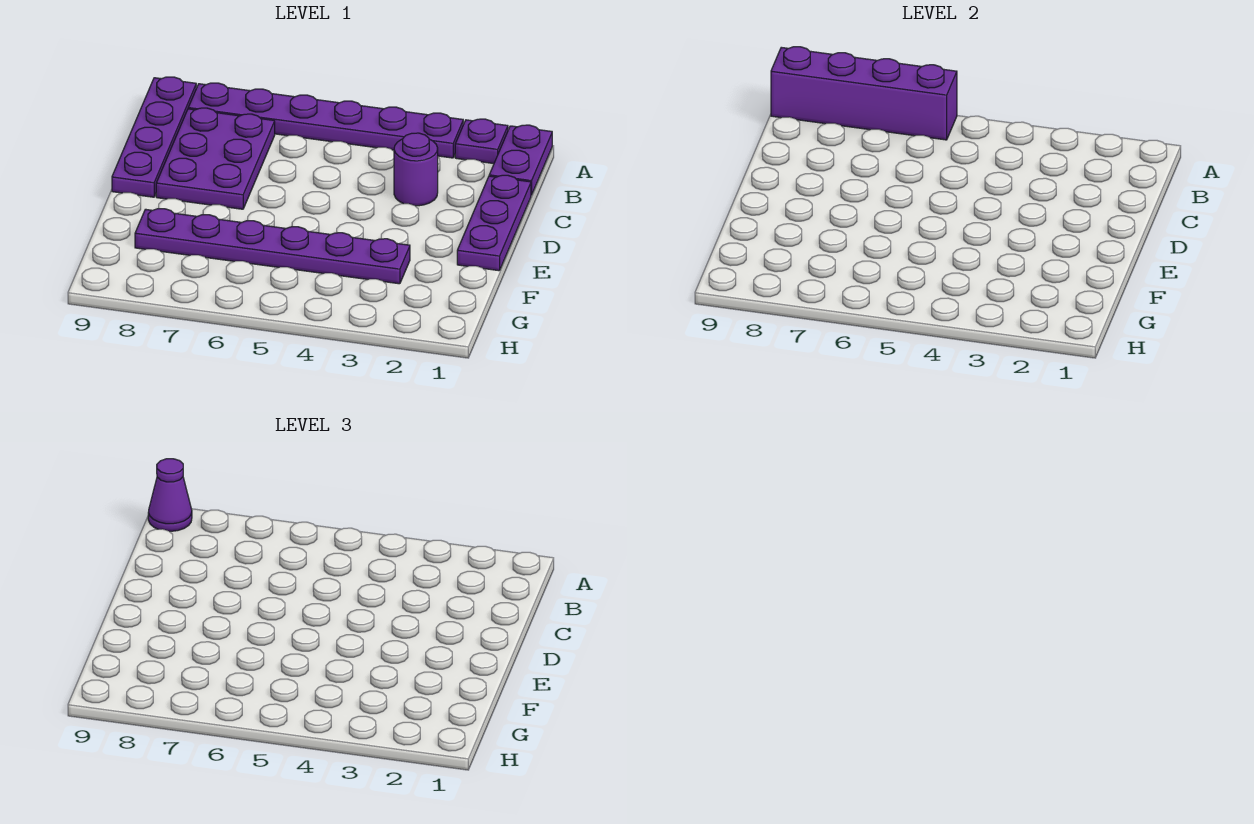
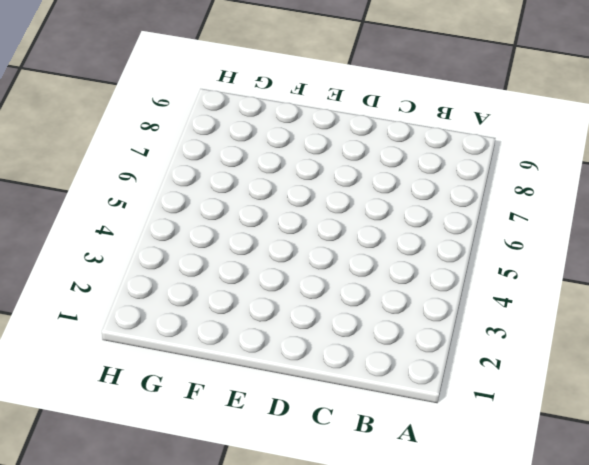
none -> purple plate A1:B1 level 1
none -> purple plate A2 level 1

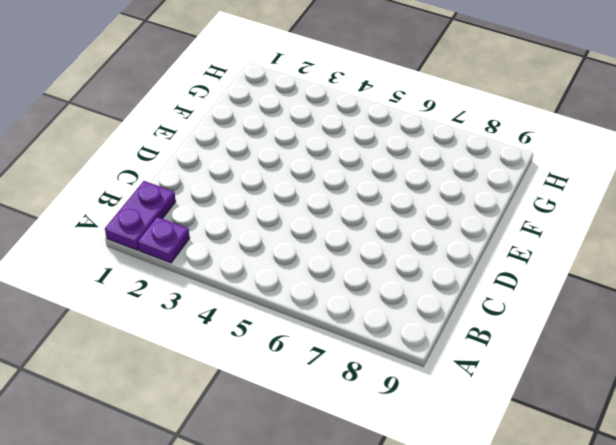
none -> purple plate A3:A8 level 1
none -> purple plate A9:D9 level 1

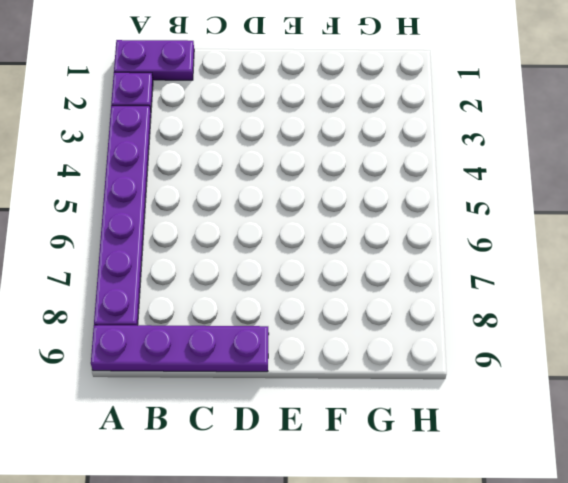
none -> purple plate B7:D8 level 1
none -> purple plate C1:E1 level 1

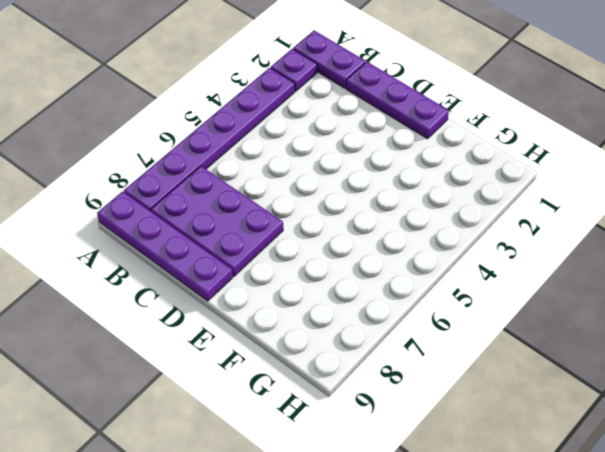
none -> purple round brick C3 level 1
none -> purple plate F3:F8 level 1

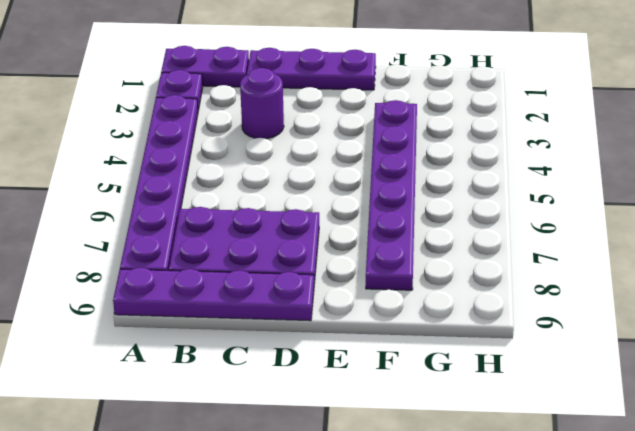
none -> purple brick A6:A9 level 2
none -> purple cone A9 level 3

